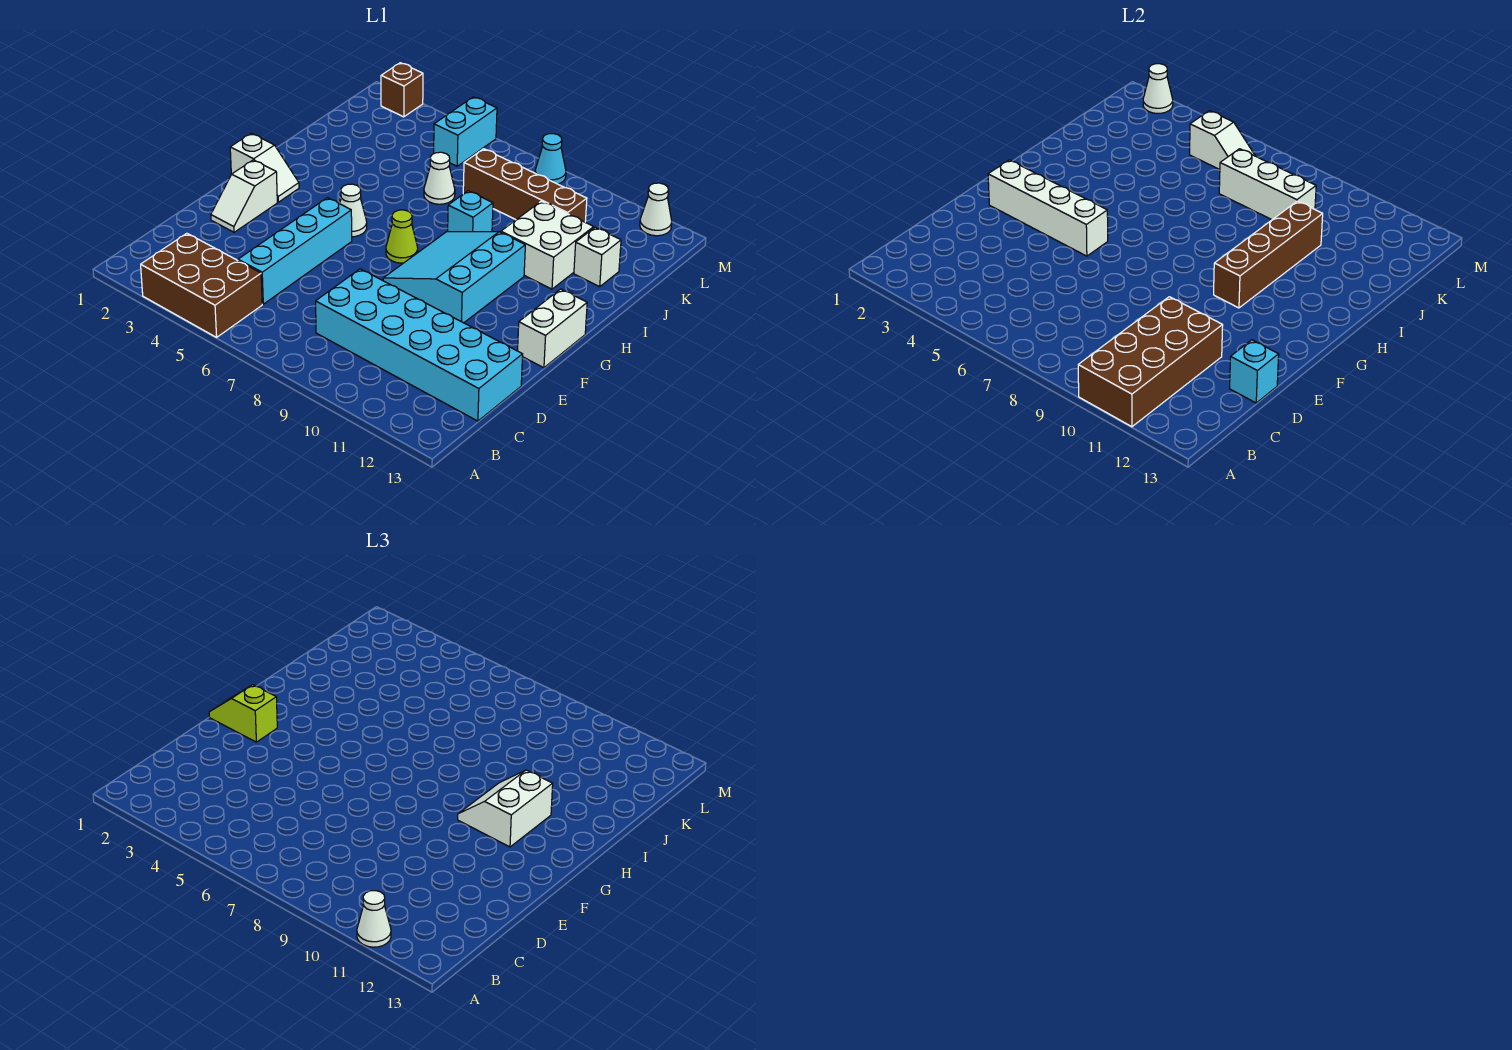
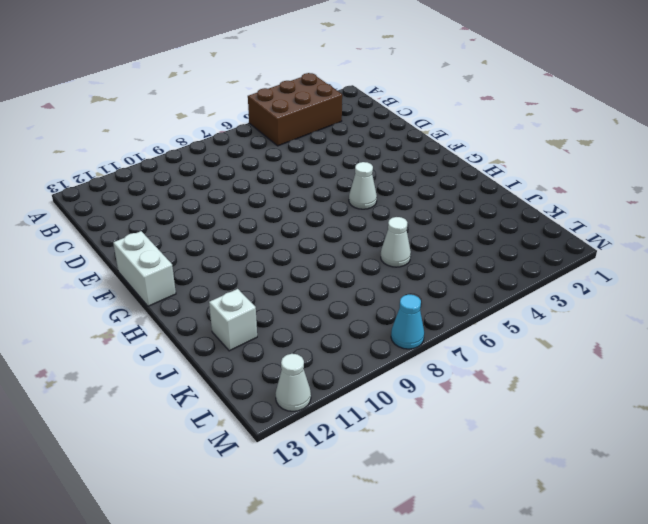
none -> cyan brick C5:F5 level 1
none -> cyan brick C8:D13 level 1
none -> white slope E2:F2 level 1 top F

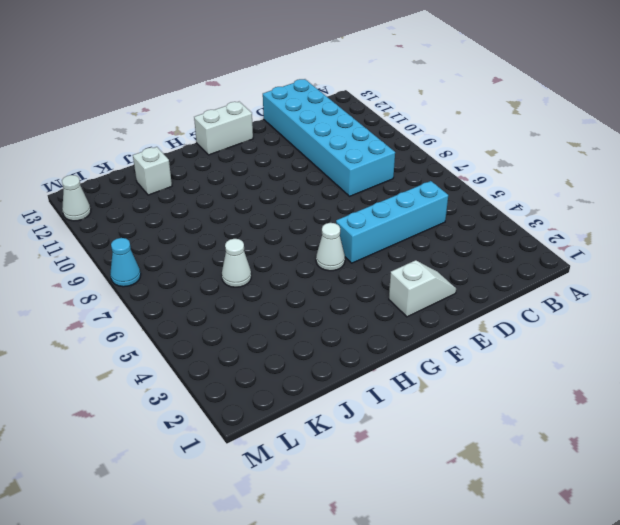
none -> brown brick A3:B5 level 1
none -> cyan slope F8:H10 level 1 top 10
none -> white slope G1:G2 level 1 top 1

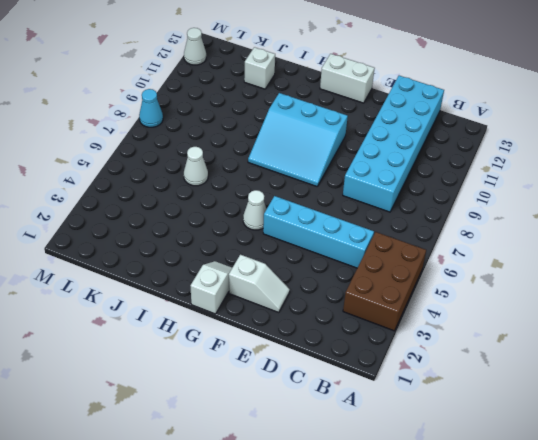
none -> lime cone G7 level 1
none -> cyan brick I8 level 1
none -> white brick I10:J11 level 1

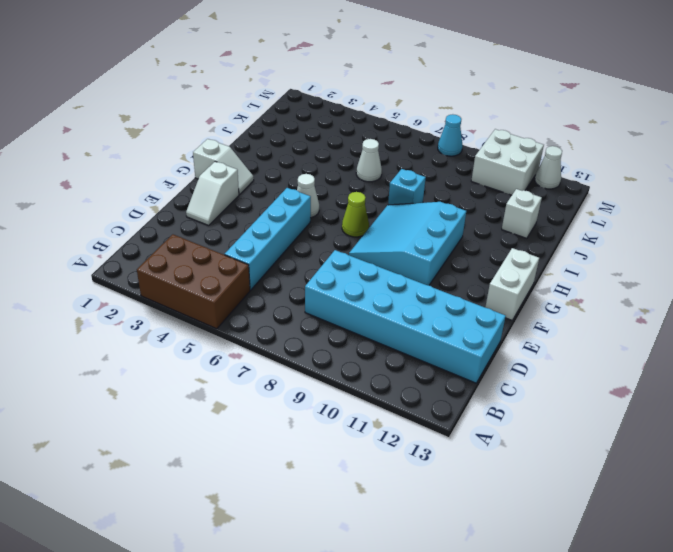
white brick L10:M11 level 1 -> white brick I10:J11 level 1
none -> brown brick K7:K10 level 1
none -> cyan brick L5:M5 level 1
none -> brown brick M2 level 1

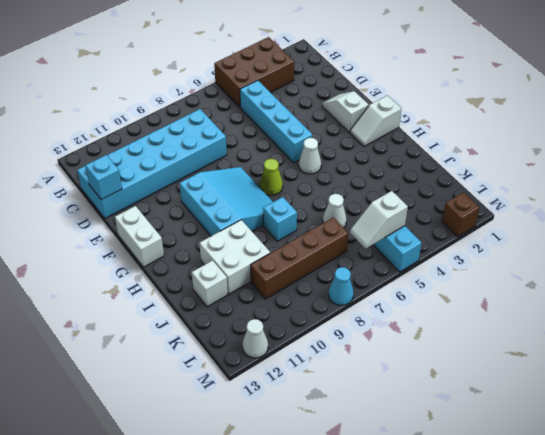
none -> brown brick A10:D11 level 2
none -> white brick F2:F5 level 2
none -> brown brick G10:J10 level 2

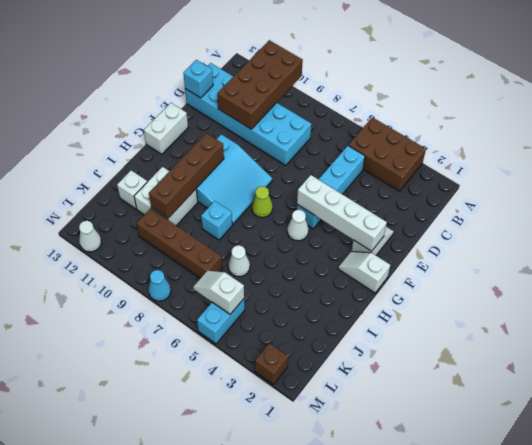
none -> white brick K7:K9 level 2
none -> white cone M2 level 2
none -> white cone A11 level 3

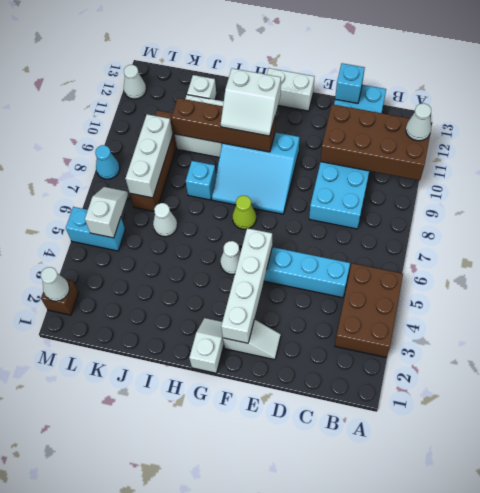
none -> lime slope F1:F2 level 3 top 2

